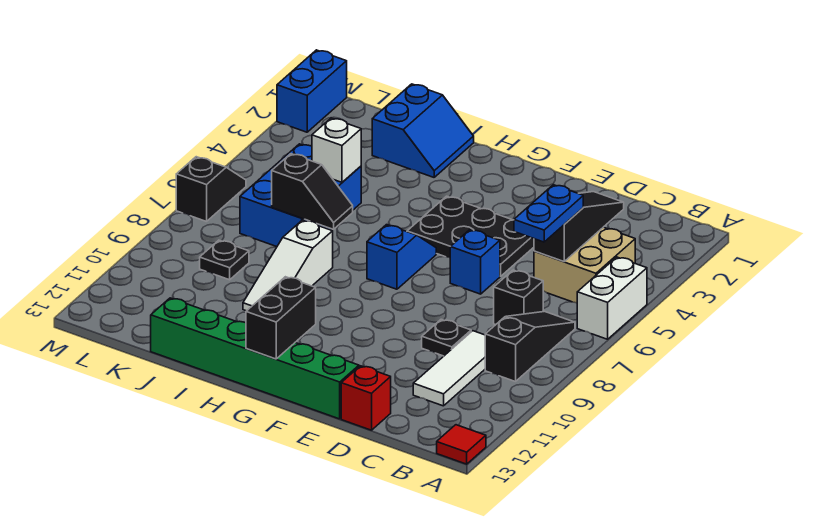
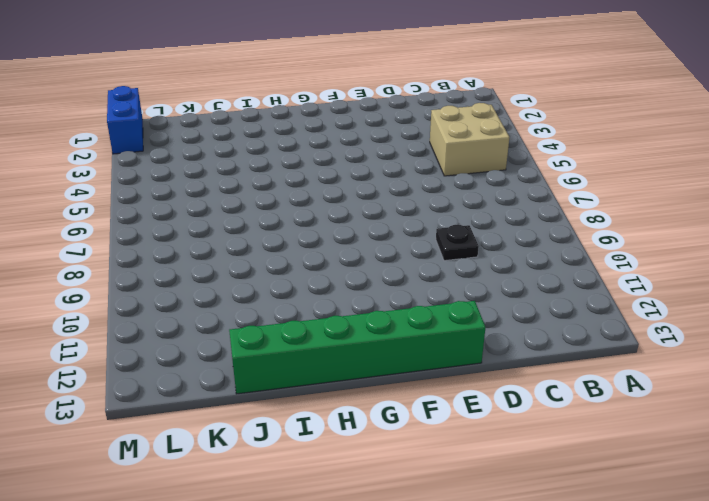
none -> white brick A5:A6 level 1
none -> red tile A13 level 1
none -> black slope B7:B9 level 1 top 9

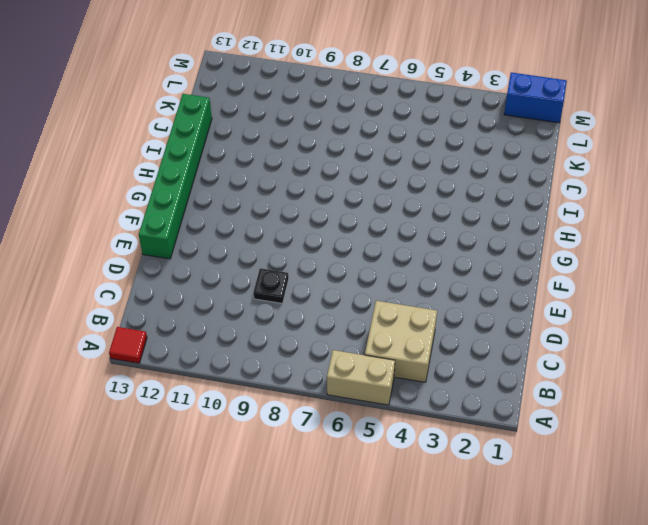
tan brick A5:A6 level 1 -> white brick A5:A6 level 1
none -> black slope B7:B9 level 1 top 9
none -> black brick C7 level 1
none -> white tile C9:C11 level 1

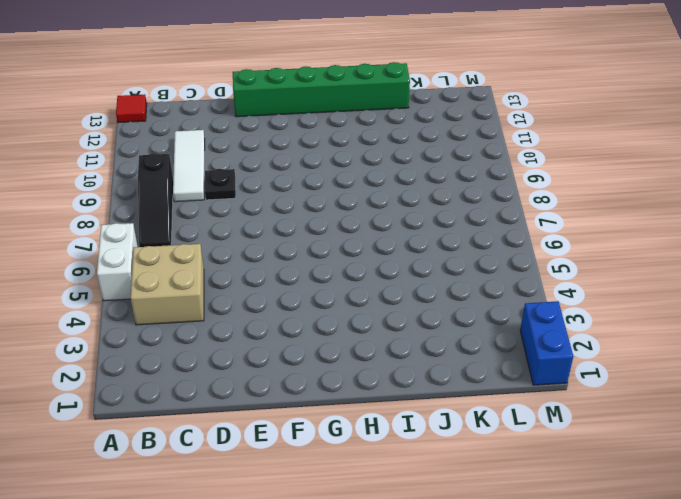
none -> black brick C7 level 1
none -> red brick D13 level 1
none -> black plate E4:G5 level 1

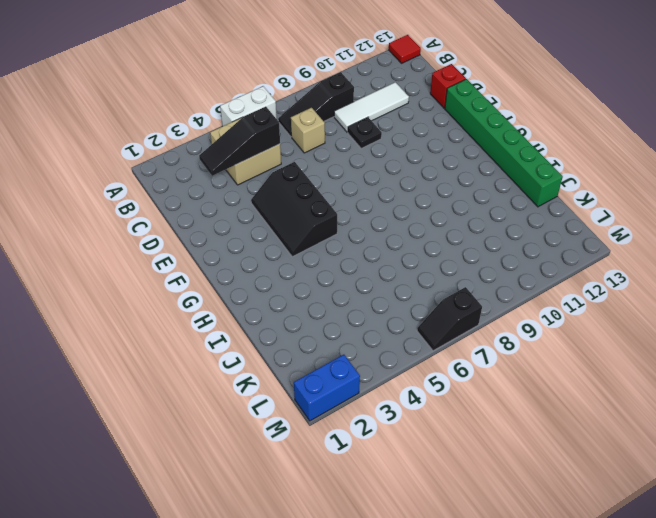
tan brick C7 level 1 -> black brick C7 level 1
black slope E4:G5 level 1 top 5 -> black plate E4:G5 level 1
none -> blue brick E6 level 1
none -> blue slope G6:G7 level 1 top 7
none -> blue slope I1:J2 level 1 top J

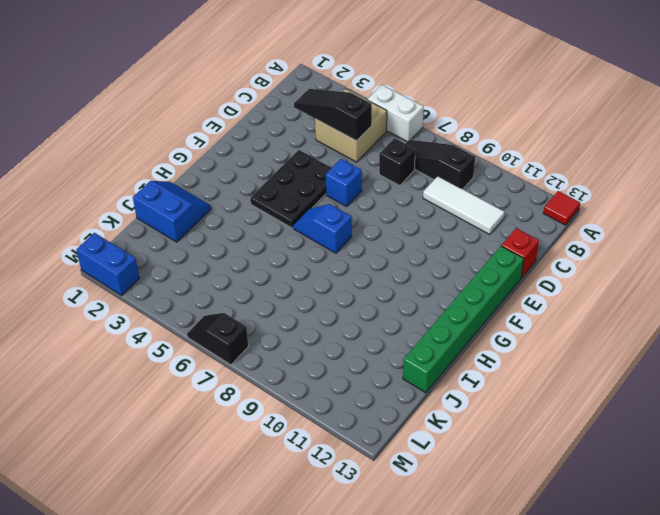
none -> black plate D9 level 1
none -> white slope I8:I10 level 1 top 8
none -> blue brick J5:K7 level 1

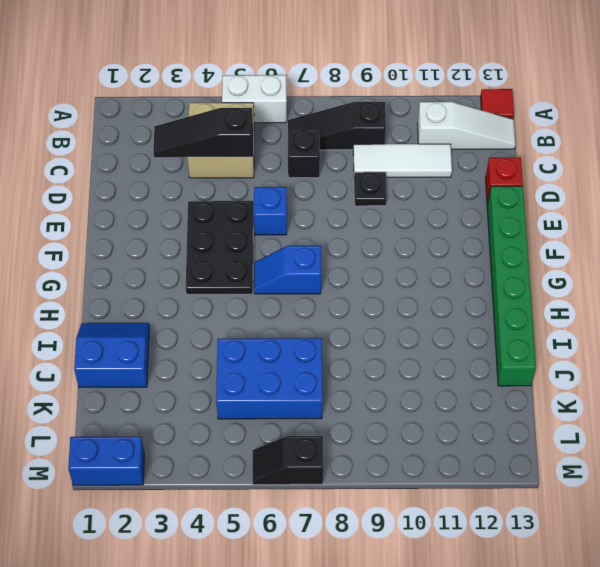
white slope B11:B13 level 1 top 11 -> white slope I8:I10 level 1 top 8
none -> black plate K9 level 1
none -> black brick G12:G13 level 2
none -> black slope I7:J7 level 2 top J

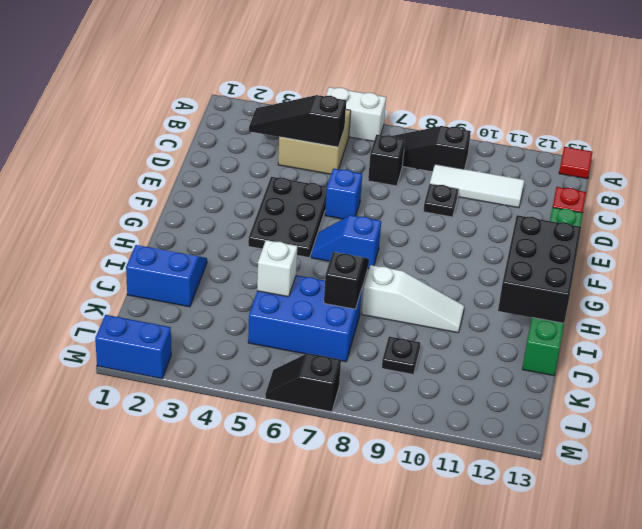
black brick G12:I13 level 2 -> black brick G12:G13 level 2
none -> blue plate C5:C6 level 3

